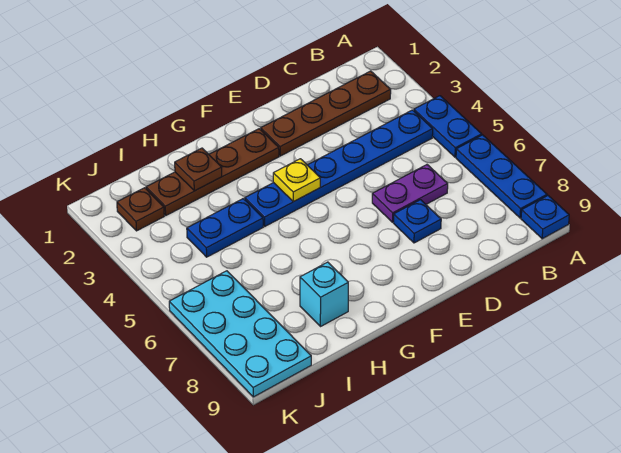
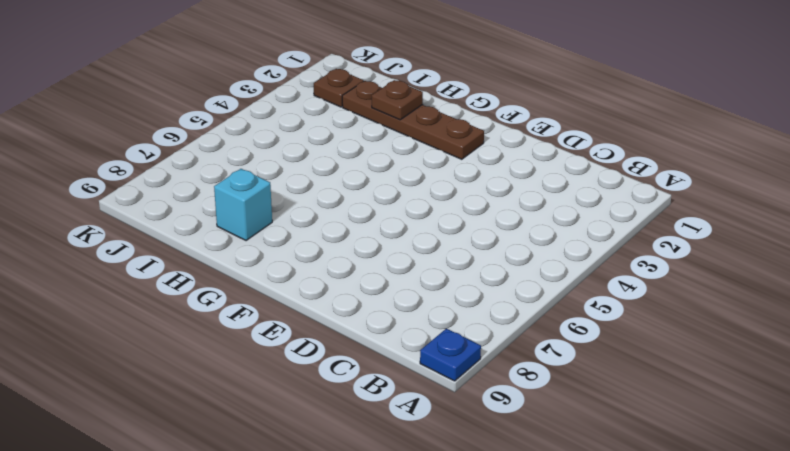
none -> blue plate A4:A5 level 1
none -> blue plate A6:A8 level 1
none -> brown plate B2:E2 level 1

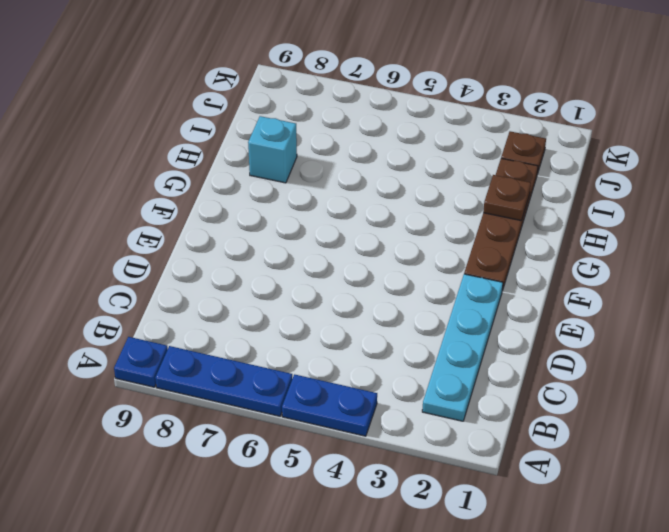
cyan plate B2:E2 level 1 -> brown plate B2:E2 level 1
none -> blue plate B4:G4 level 1
none -> purple plate C6:D6 level 1
none -> blue plate D7 level 1

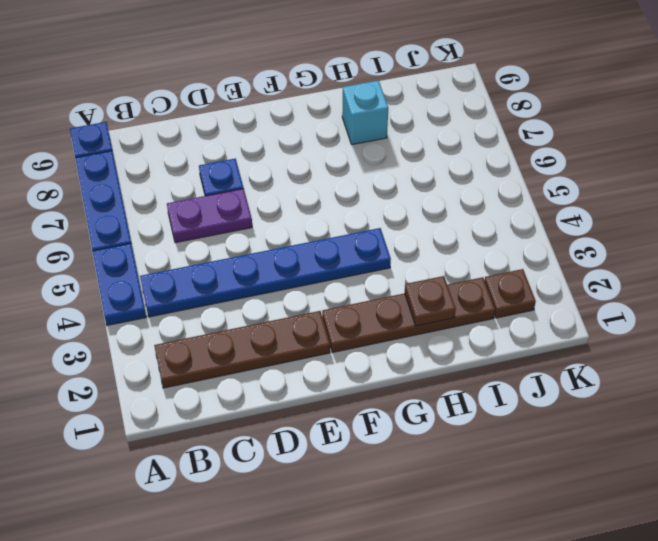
none -> blue plate H4:I4 level 1
none -> cyan plate J6:K9 level 1
none -> yellow plate F4 level 2

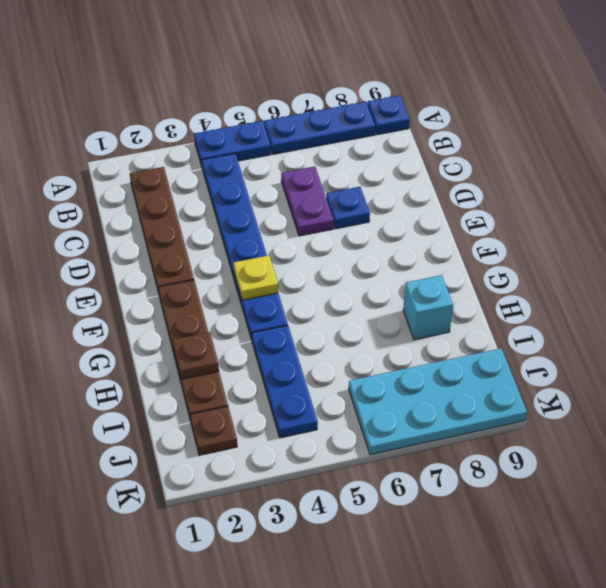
blue plate H4:J4 level 1 -> blue plate H4:I4 level 1

